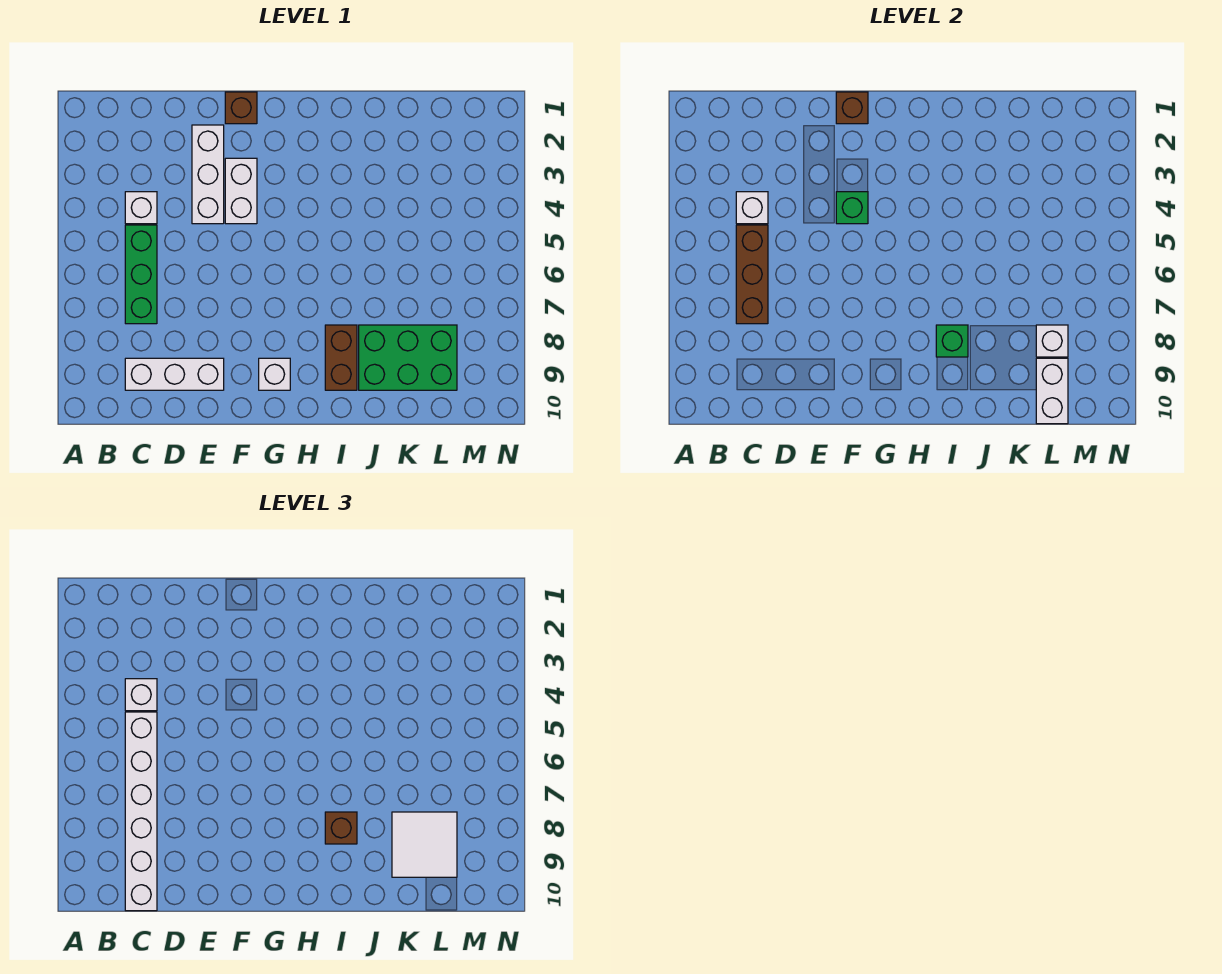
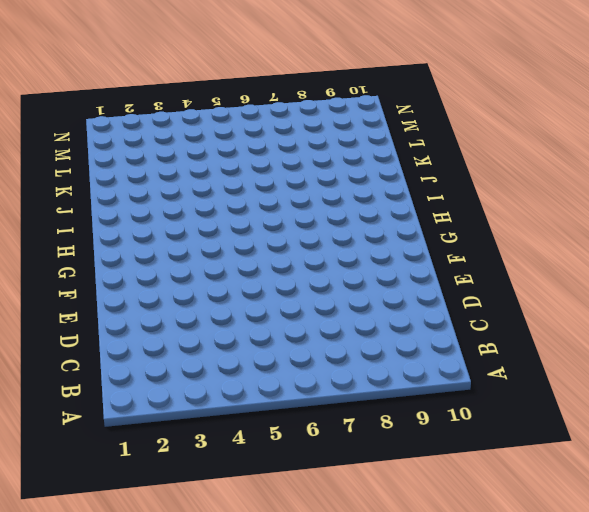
none -> white brick C4 level 1
none -> green brick C5:C7 level 1
none -> white brick C9:E9 level 1

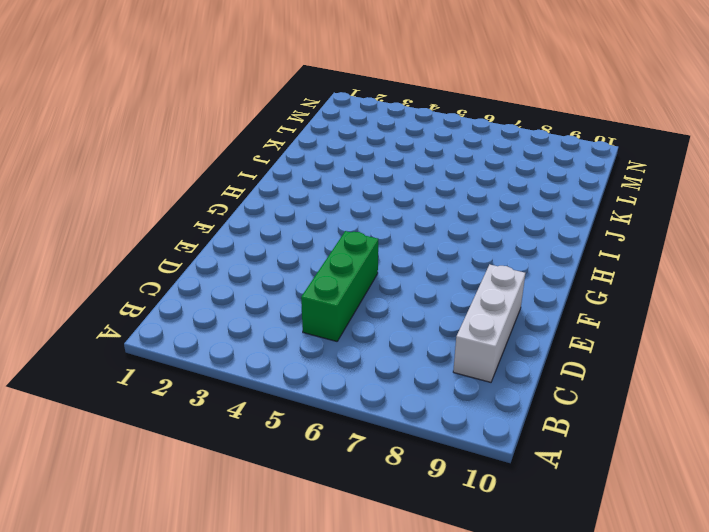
green brick C5:E5 level 1 -> green brick C5:C7 level 1
none -> white brick C4 level 1
none -> white brick E2:E4 level 1
none -> brown brick F1 level 1

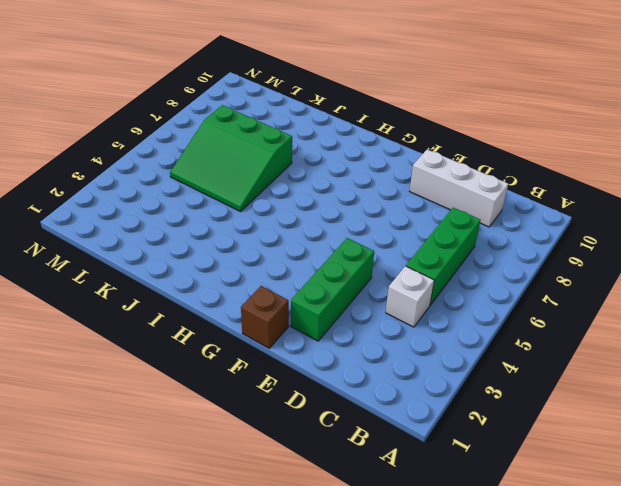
green brick E2:E4 level 1 -> white brick E2:E4 level 1
green slope J5:L7 level 1 top 7 -> none
none -> white brick F3:F4 level 1
none -> white brick G9 level 1
none -> brown brick I8:I9 level 1

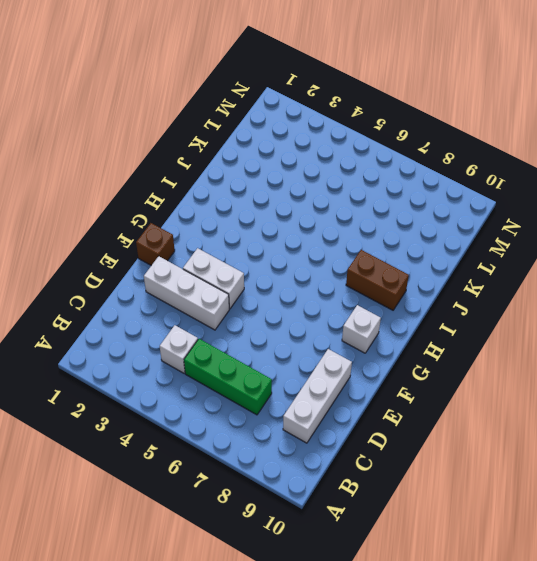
none -> green brick J8:L9 level 1
none -> white brick C4 level 2
none -> brown brick C5:C7 level 2

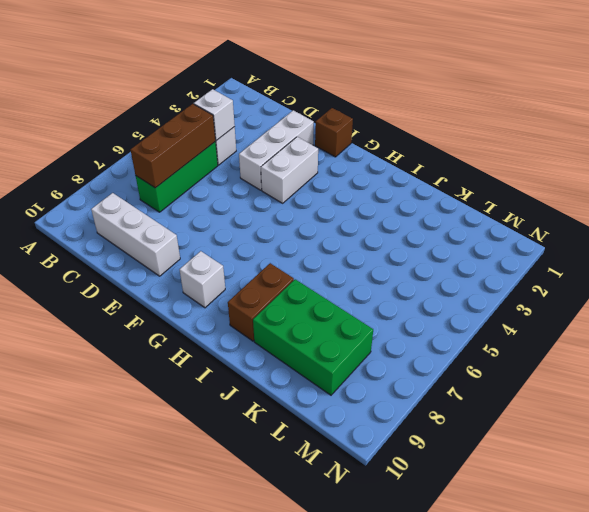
none -> brown brick F1 level 2
none -> green brick F4 level 2
none -> green brick I8 level 2

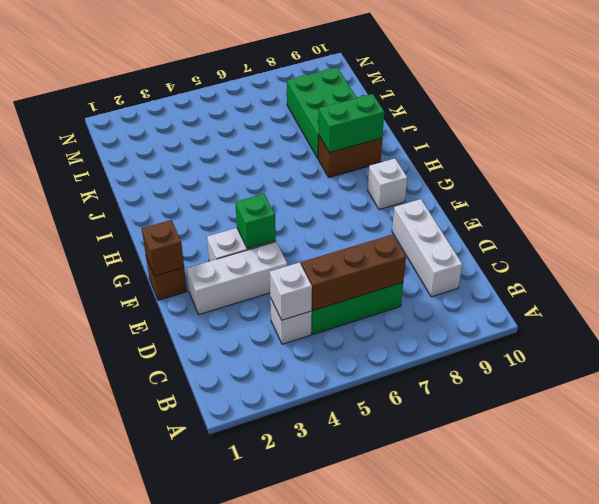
green brick I8:I9 level 2 -> green brick I8 level 2
none -> white brick L8 level 2
none -> white brick L9:L10 level 2
none -> white brick C4 level 3

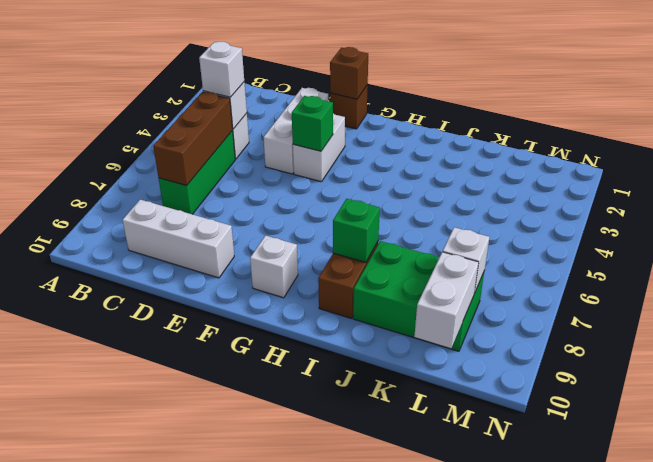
none -> white brick C5:C10 level 3
none -> brown brick I8 level 3
none -> white tile K8:L9 level 3

